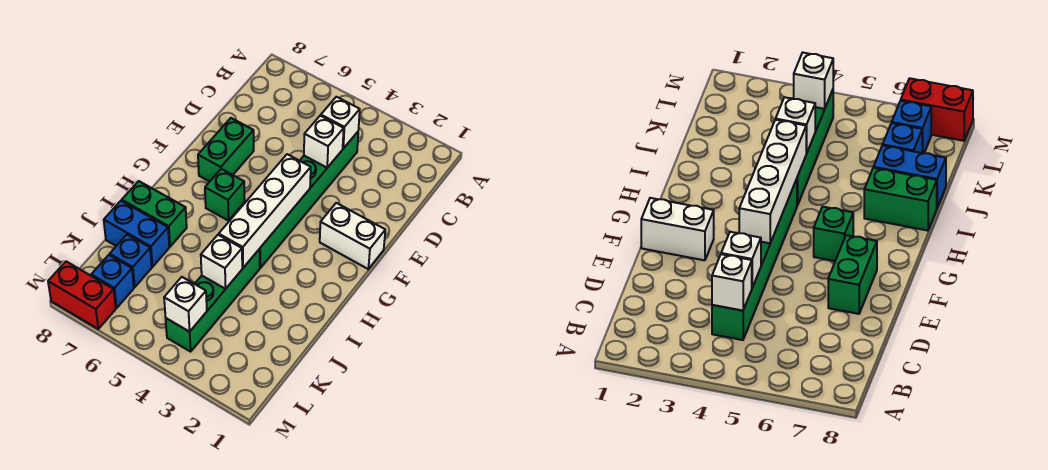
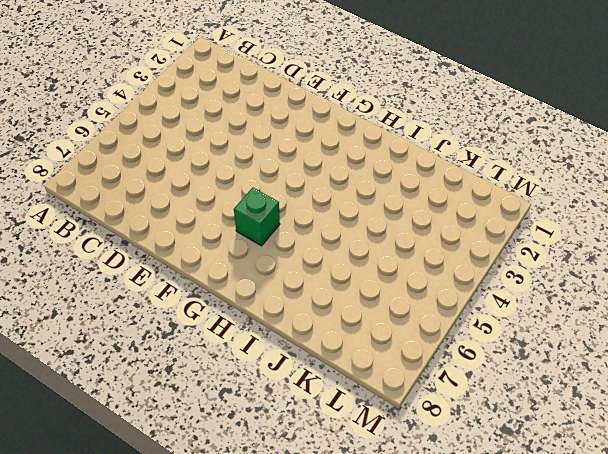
none -> green brick C4:H4 level 1
none -> green brick E7:F7 level 1
none -> white brick F1:F2 level 1

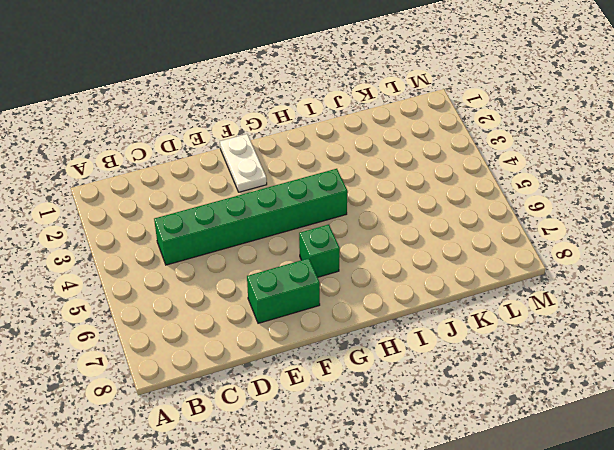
white plate F1:F2 level 1 -> white brick F1:F2 level 1
none -> green brick I4:L4 level 1
none -> green brick I7:I8 level 1
none -> blue brick J7:J8 level 1

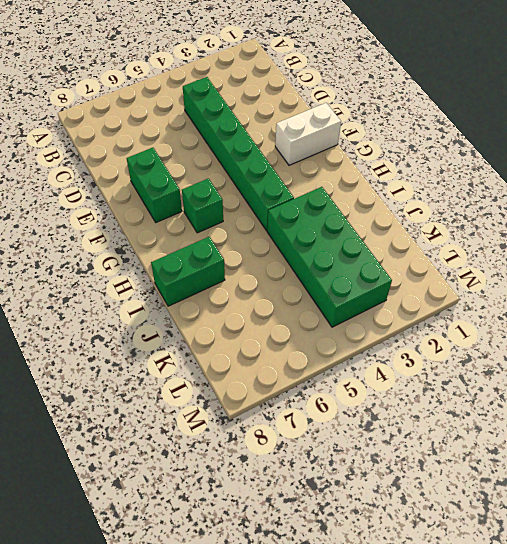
green brick I3:L4 level 1 -> green brick I4:L4 level 1
none -> blue brick J7:J8 level 1
none -> blue brick K7 level 1
none -> blue brick L7 level 1

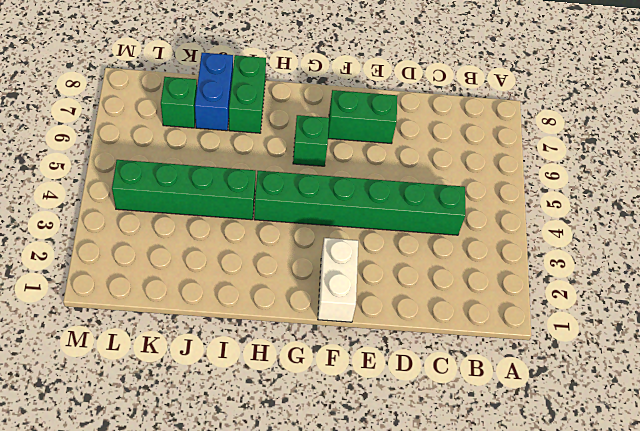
green brick K7 level 1 -> blue brick K7 level 1
none -> blue brick L7 level 1
none -> red brick M7:M8 level 1
none -> white brick C4 level 2

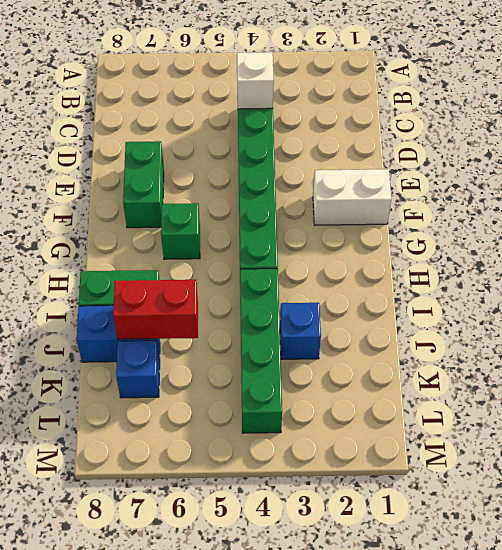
blue brick J3 level 1 -> blue brick L7 level 1
red brick J6:J7 level 2 -> red brick M7:M8 level 1
none -> white brick D4 level 2
none -> white brick F4:I4 level 2
none -> white brick J4 level 2

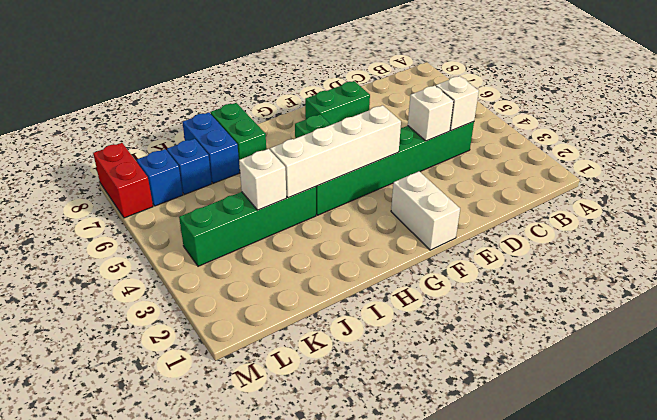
none -> white brick L4 level 2

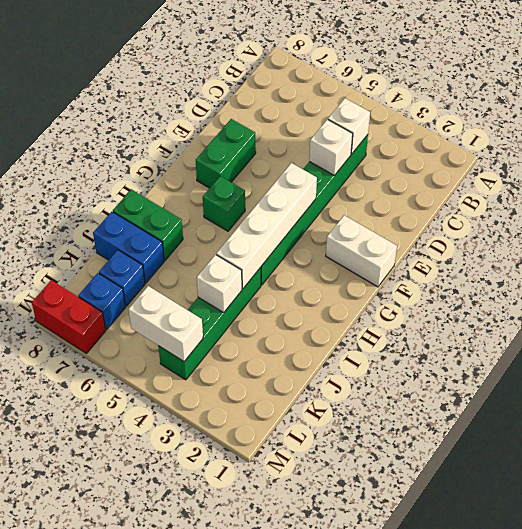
white brick L4:L5 level 2 -> white brick L4 level 2

